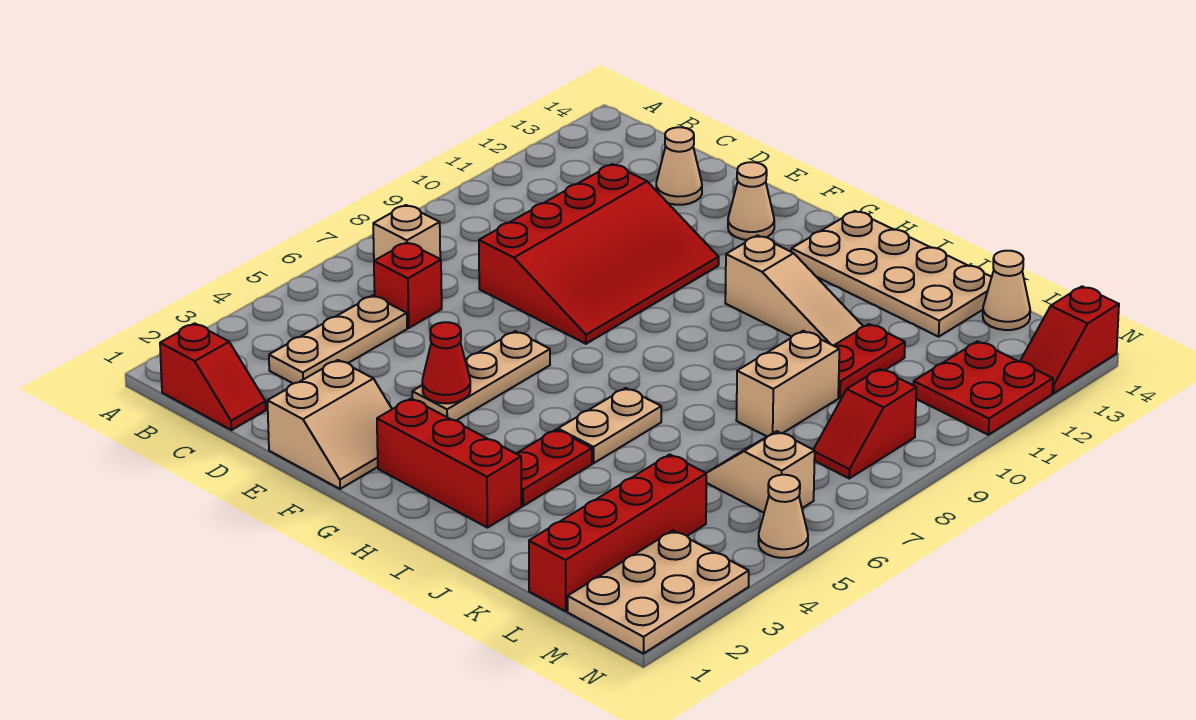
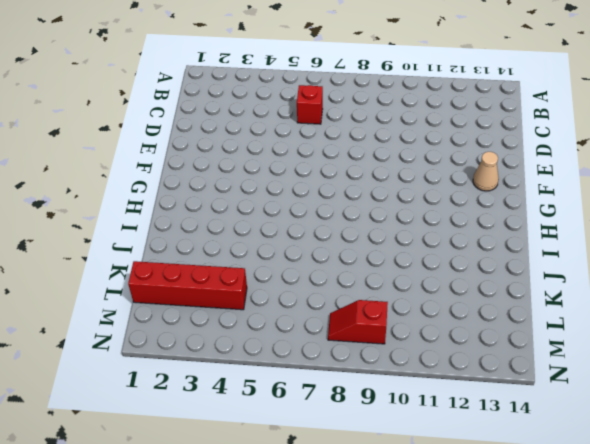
none -> red slope B1:C1 level 1 top B
none -> tan brick B7 level 1
none -> tan plate C3:C5 level 1

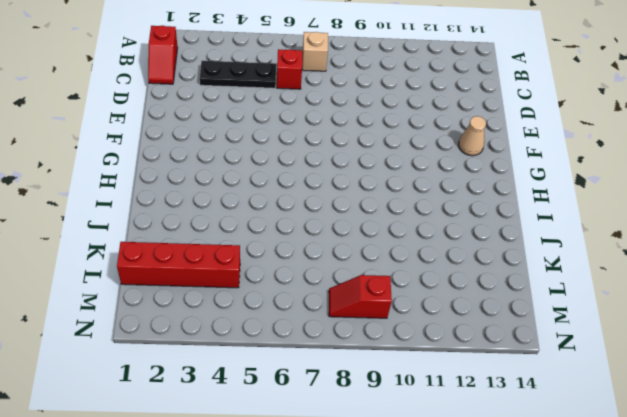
black plate C3:C5 level 1 -> tan plate C3:C5 level 1
none -> red slope D8:F11 level 1 top D
none -> tan cone D13 level 1
none -> tan slope E1:F2 level 1 top E

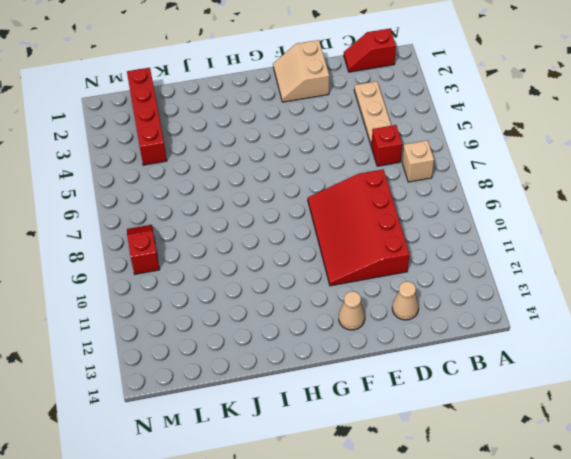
none -> tan plate F4:F6 level 1
none -> red brick G2:I2 level 1
none -> tan slope H11:J11 level 1 top H

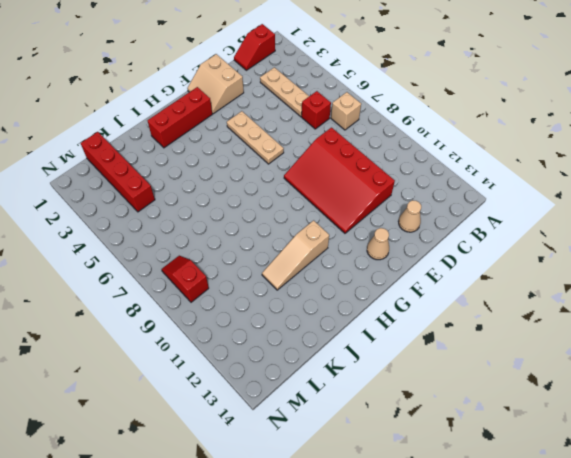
none -> tan plate H13:K14 level 1
none -> red plate I3:I4 level 1
none -> tan plate I5:I6 level 1

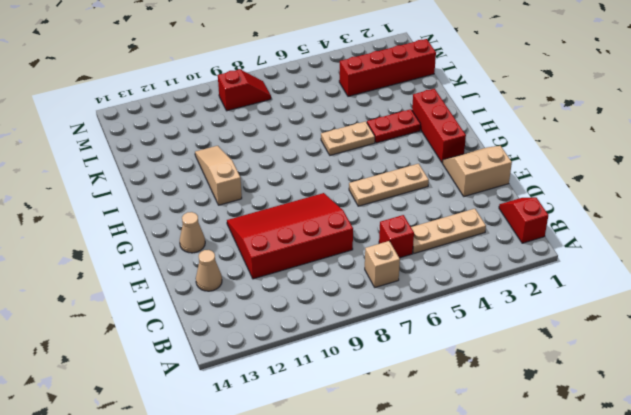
none -> tan plate H13:K14 level 1
none -> tan brick K8:K9 level 1
none -> red plate K10:K11 level 1

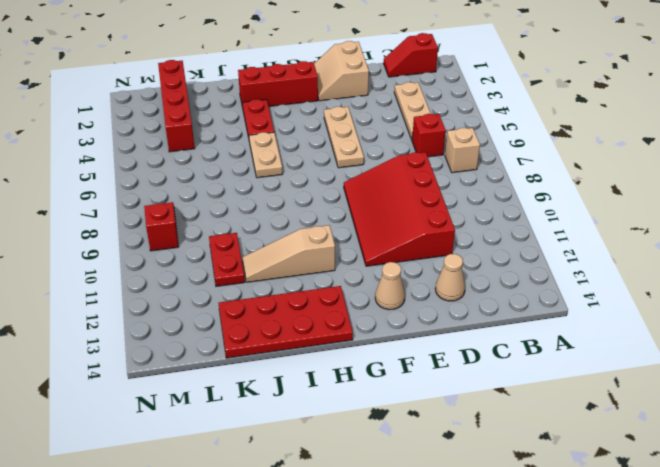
red plate H13:K14 level 1 -> tan plate H13:K14 level 1
none -> tan brick K8:K9 level 1
none -> tan slope L6:M6 level 1 top M
none -> tan cone L14 level 1

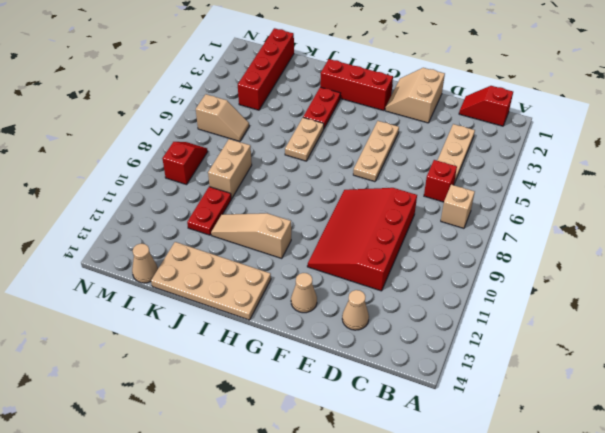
none -> tan plate M1:N3 level 1
none -> red plate M11:N12 level 1
none -> tan cone N5 level 1

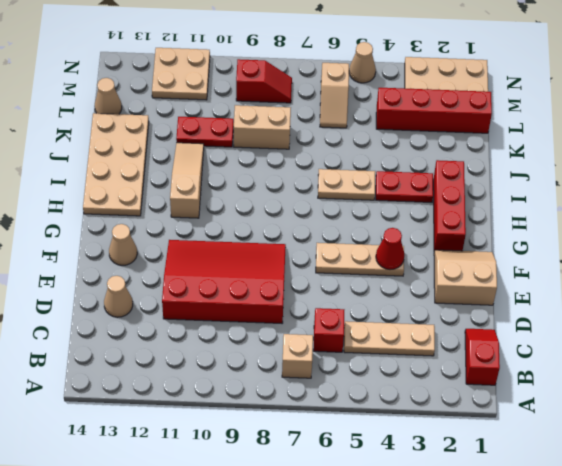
tan plate M11:N12 level 1 -> red plate M11:N12 level 1
none -> red slope N13:N14 level 1 top 14

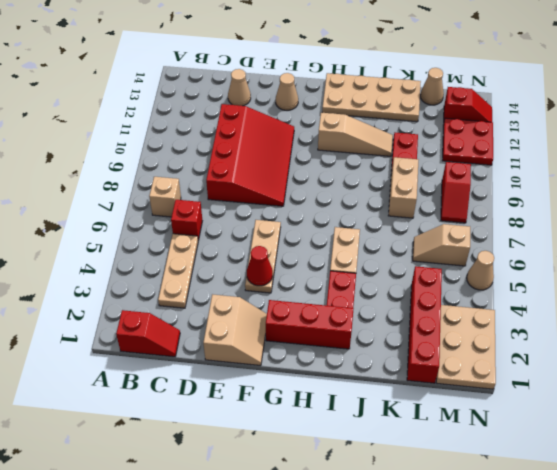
red slope M13:N13 level 1 top M -> red slope N13:N14 level 1 top 14

